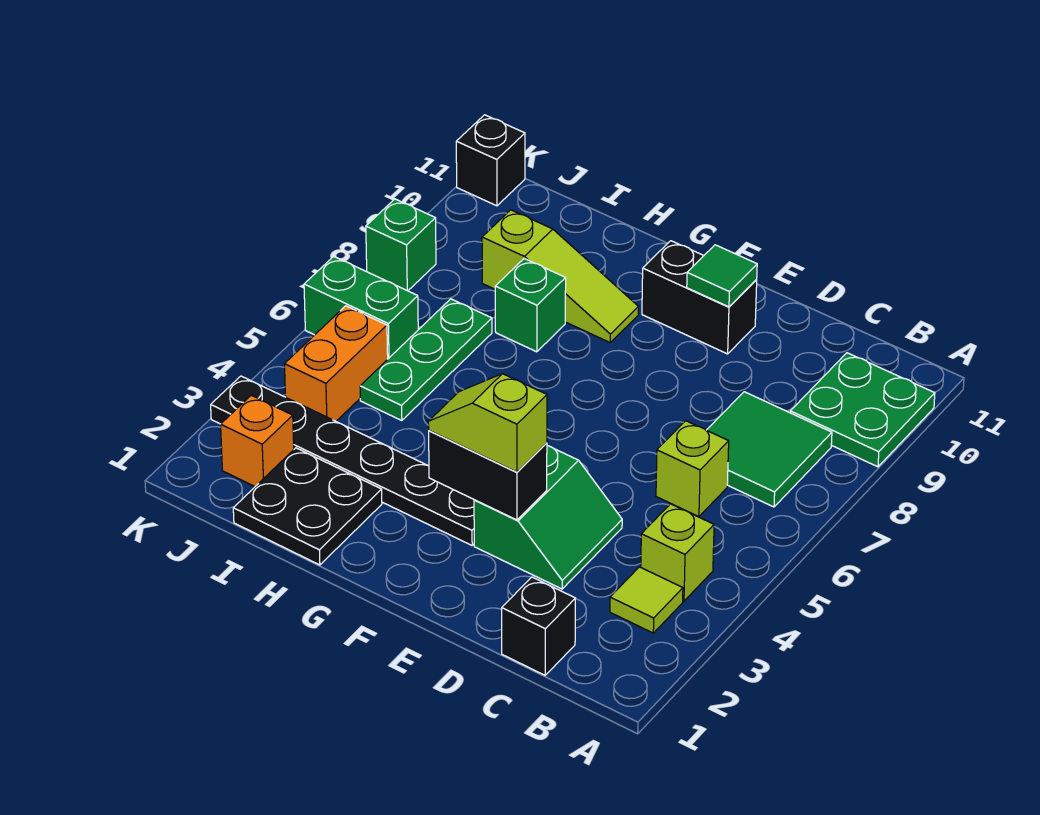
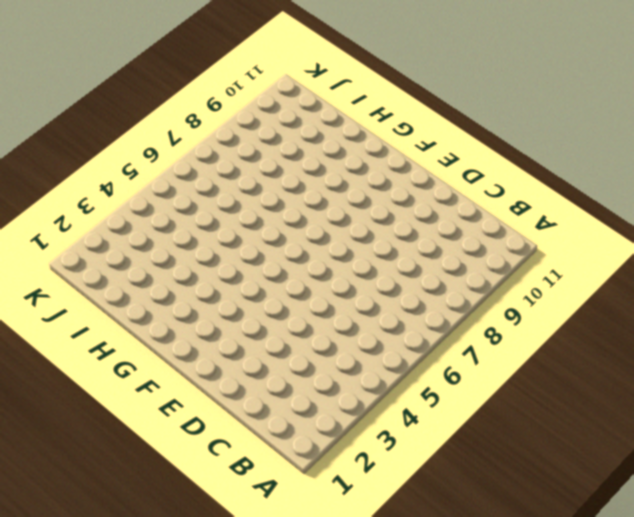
none -> green plate A9:B10 level 1
none -> lime tile B3 level 1
none -> lime brick B4 level 1

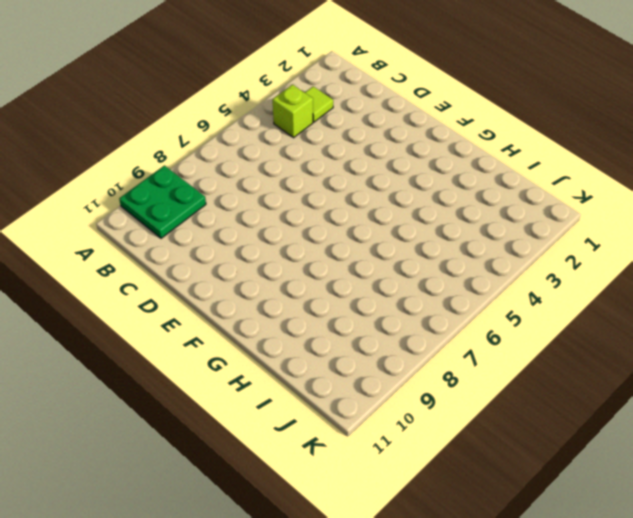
none -> green tile B7:C8 level 1
none -> black brick C1 level 1
none -> lime brick C6 level 1

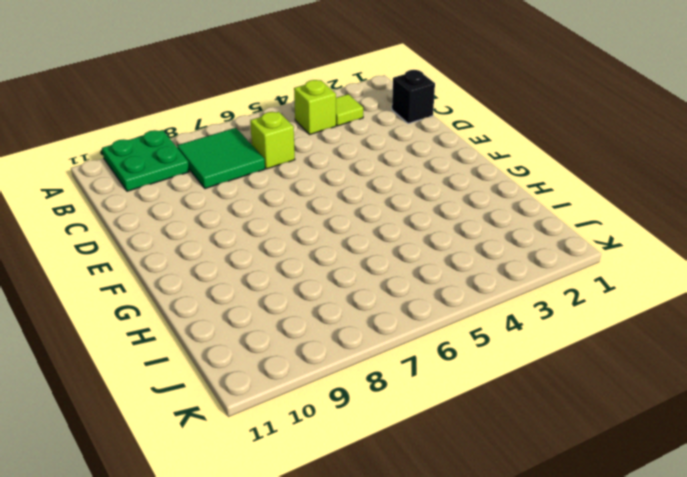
none -> green slope D3:E4 level 1 top E
none -> black brick E10:F10 level 1
none -> black plate F3:K3 level 1

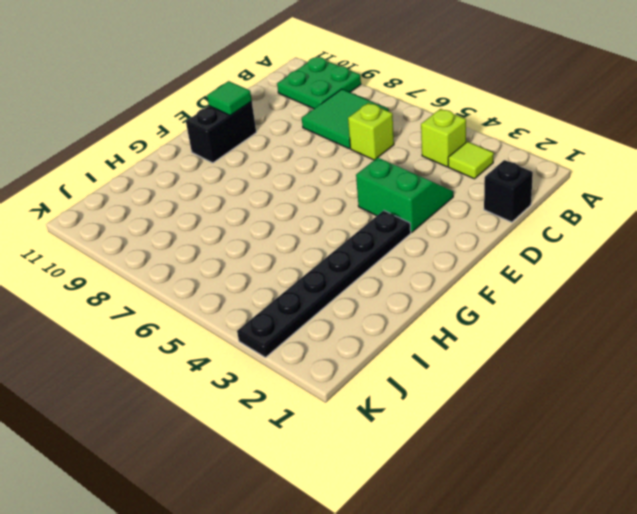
none -> lime slope G9:I9 level 1 top I
none -> black plate H1:I2 level 1
none -> green brick H8 level 1

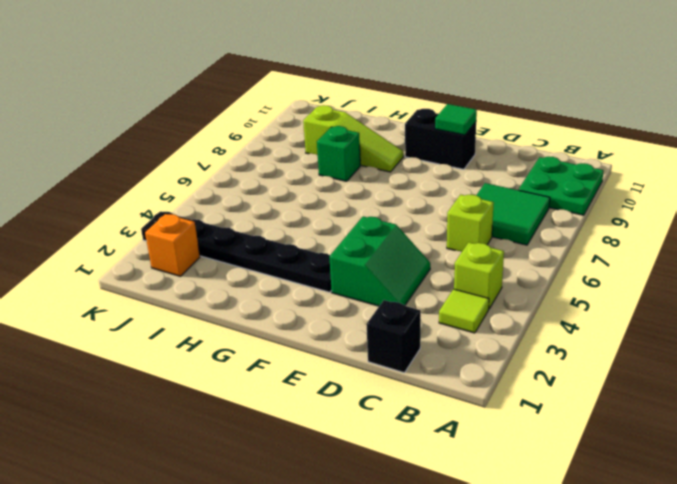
none -> black plate H1:I2 level 1
none -> green plate I5:I7 level 1
none -> orange brick J4:J5 level 1

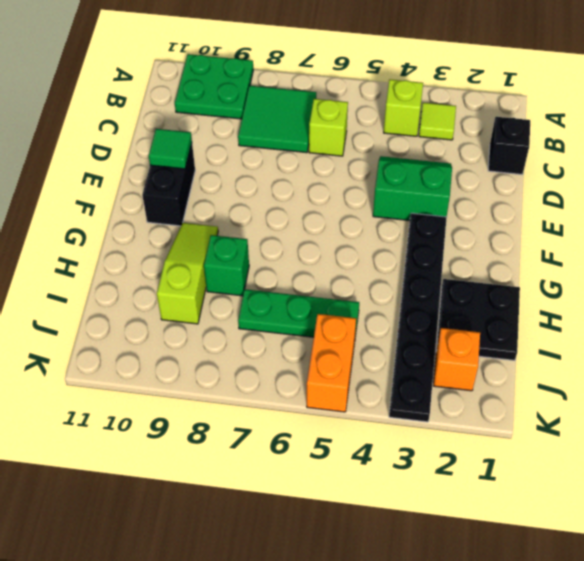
orange brick J5:K5 level 1 -> orange brick J4:J5 level 1
none -> green brick J6:K6 level 1
none -> green brick K8 level 1
none -> black brick K11 level 1

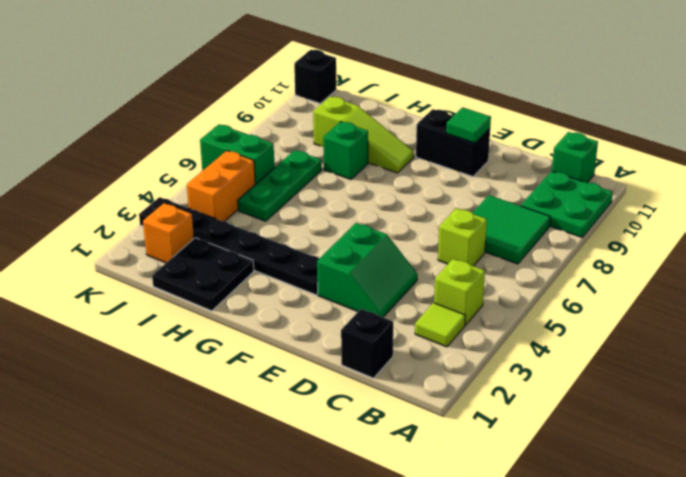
green brick B11 level 1 -> green brick K8 level 1
none -> black brick E3:F3 level 2
none -> lime slope E3:F3 level 3 top E

